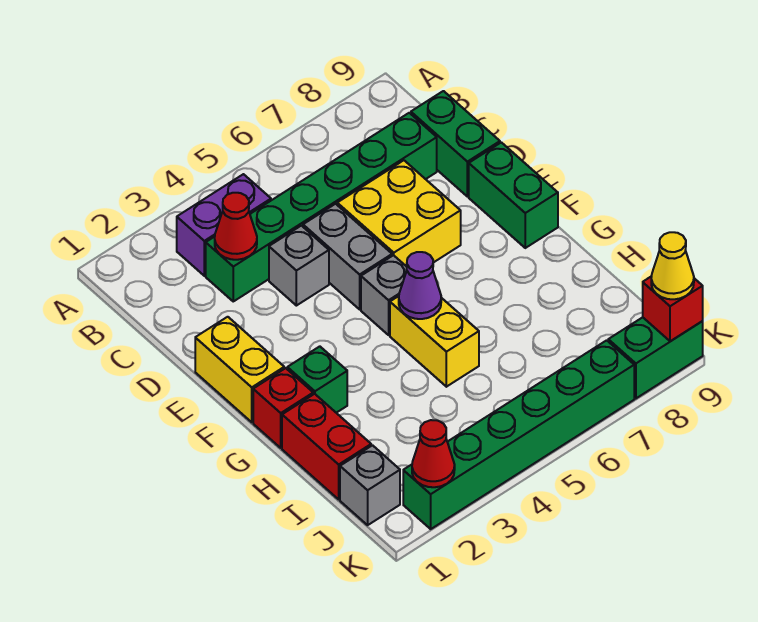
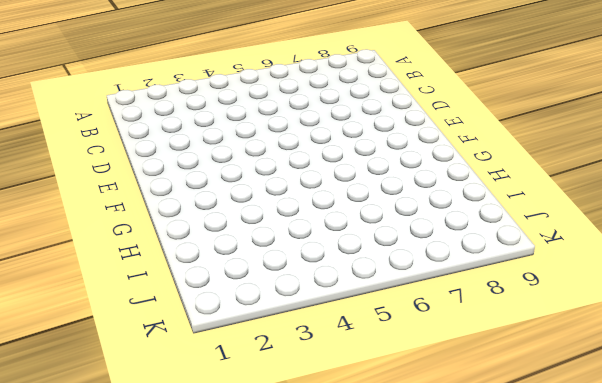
none -> purple brick B3:B4 level 1
none -> green brick C3:C8 level 1
none -> green brick C9:D9 level 1

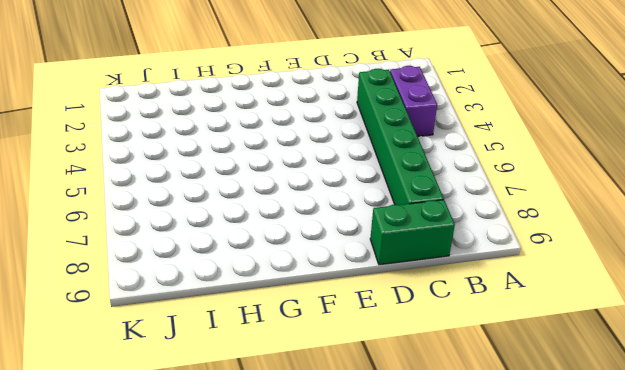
none -> grey brick D4 level 1
none -> grey brick D5:E5 level 1
none -> yellow brick D6:E7 level 1

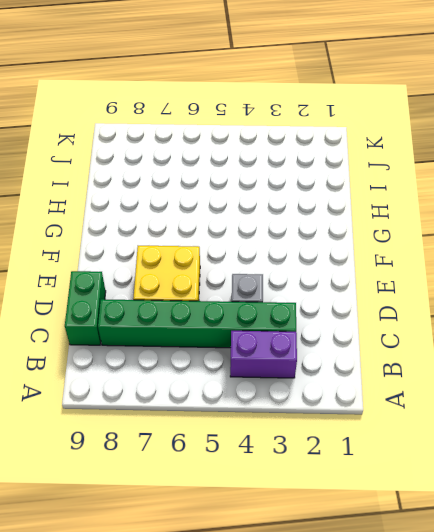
none -> grey brick D5:E5 level 1
none -> yellow brick E1:F1 level 1
none -> green brick E9:F9 level 1

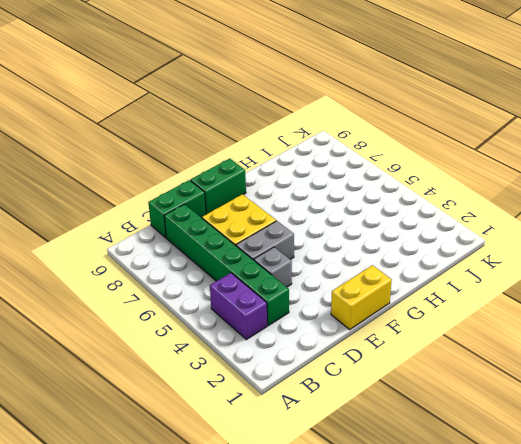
none -> grey brick F5 level 1
none -> red brick G1 level 1
none -> green brick G2 level 1

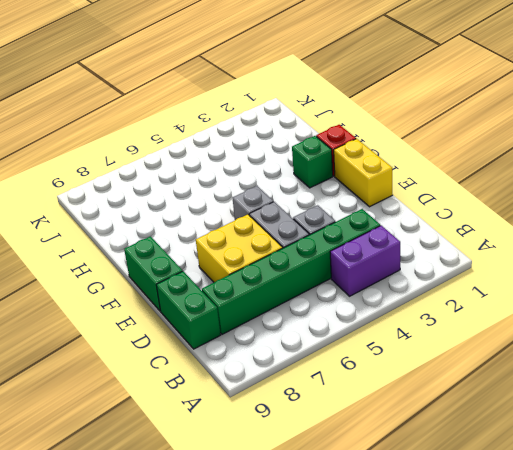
none -> yellow brick G5:H5 level 1
none -> red brick H1:I1 level 1
none -> grey brick J1 level 1

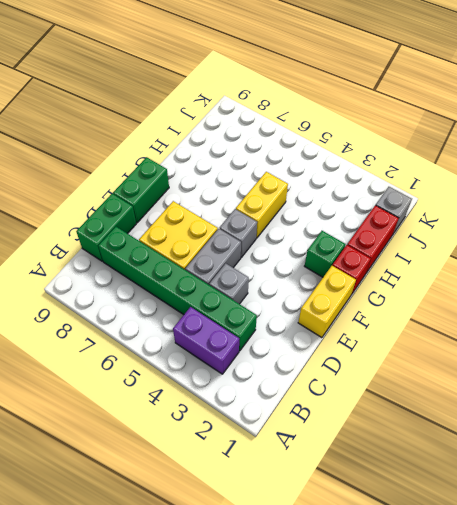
none -> green brick K2:K7 level 1
none -> green brick K8:K9 level 1
none -> red cone C3 level 2

